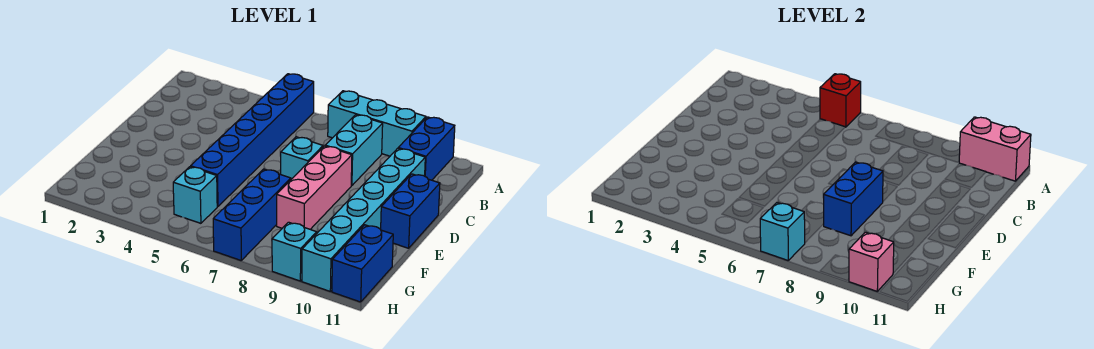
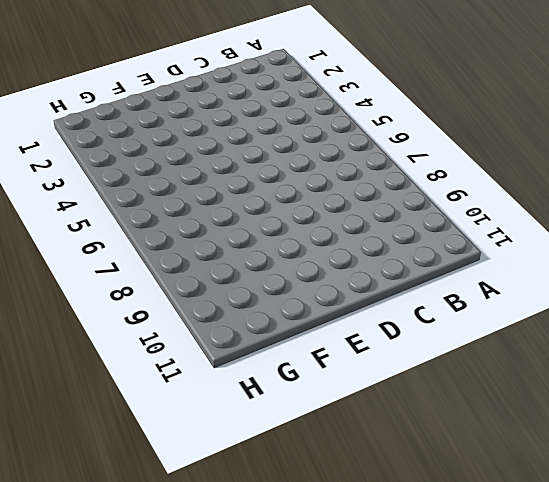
none -> blue brick A5:F5 level 1
none -> cyan brick A7:A9 level 1
none -> blue brick A10:B10 level 1

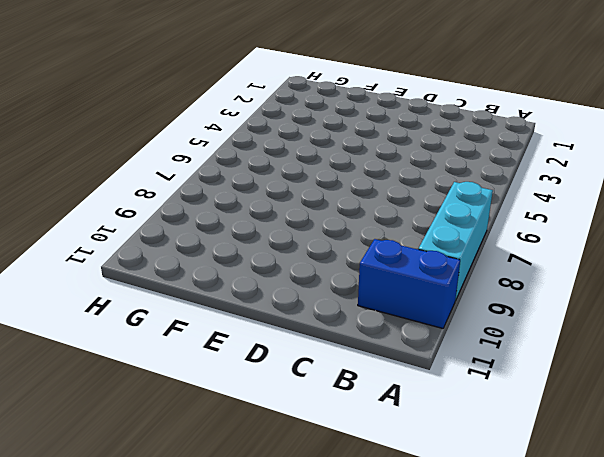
none -> blue brick A5:F5 level 1
none -> cyan brick B8:C8 level 1
none -> cyan brick C10:H10 level 1

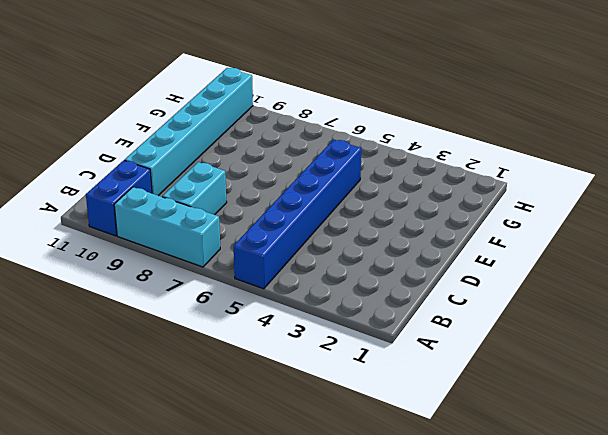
none -> cyan brick D7 level 1
none -> pink brick D8:F8 level 1
none -> blue brick D11:E11 level 1

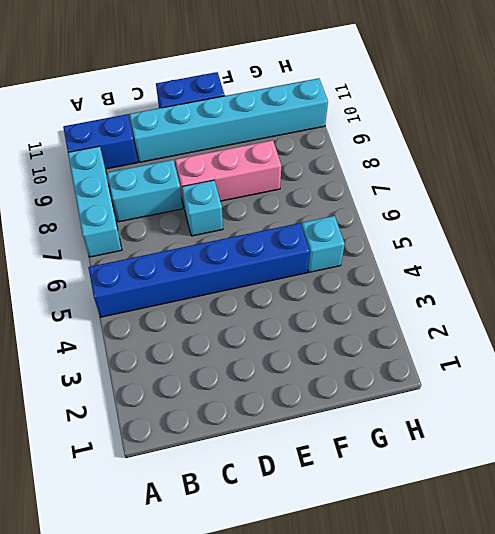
none -> blue brick F7:H7 level 1
none -> blue brick G11:H11 level 1
none -> cyan brick H9 level 1

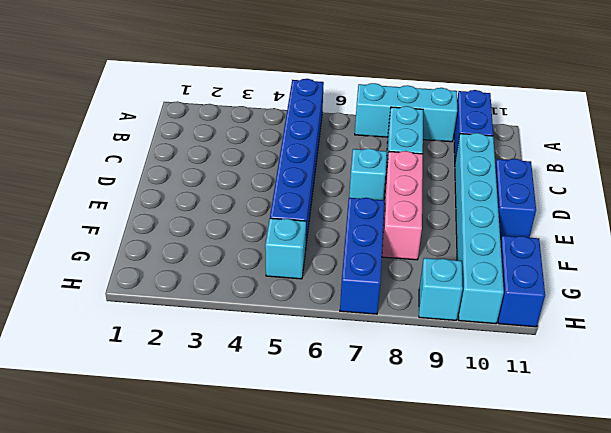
none -> red brick A5 level 2
none -> pink brick A10:A11 level 2
none -> blue brick E8:F8 level 2

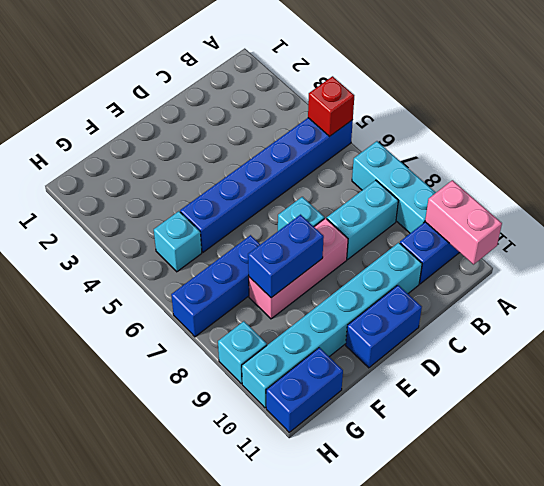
none -> cyan brick H7 level 2
none -> pink brick H10 level 2

